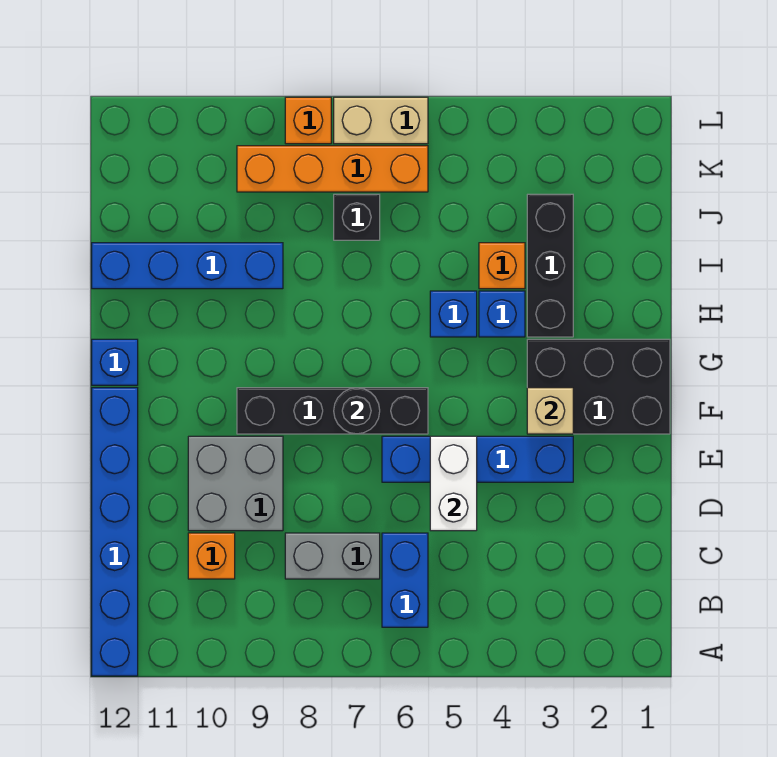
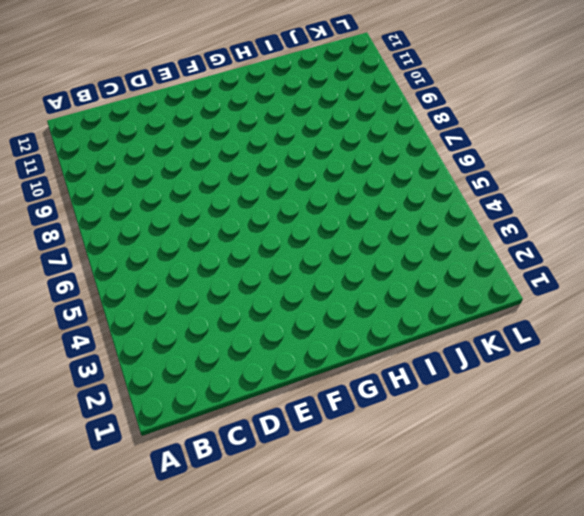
none -> blue brick A12:F12 level 1
none -> blue brick B6:C6 level 1
none -> grey brick C7:C8 level 1

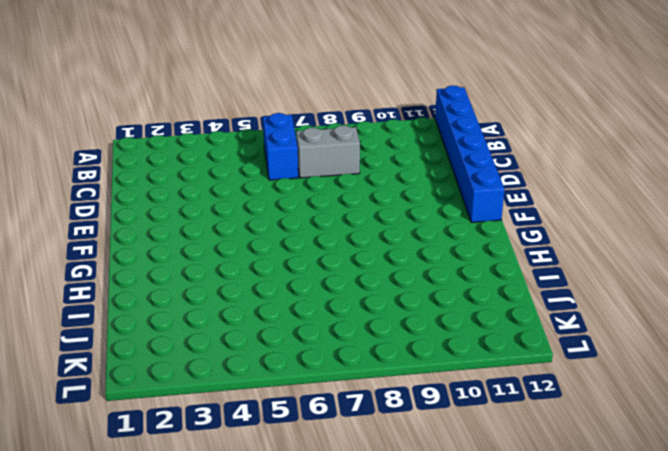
none -> orange brick C10 level 1
none -> grey brick D9:E10 level 1
none -> blue brick E3:E6 level 1

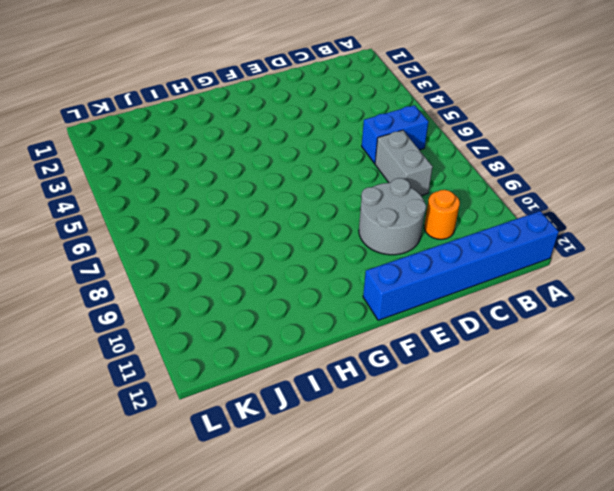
orange round brick C10 level 1 -> orange brick C10 level 1
grey round brick D9:E10 level 1 -> grey brick D9:E10 level 1
none -> blue brick E3:E6 level 1
none -> black brick F1:G3 level 1
none -> black brick F6:F9 level 1

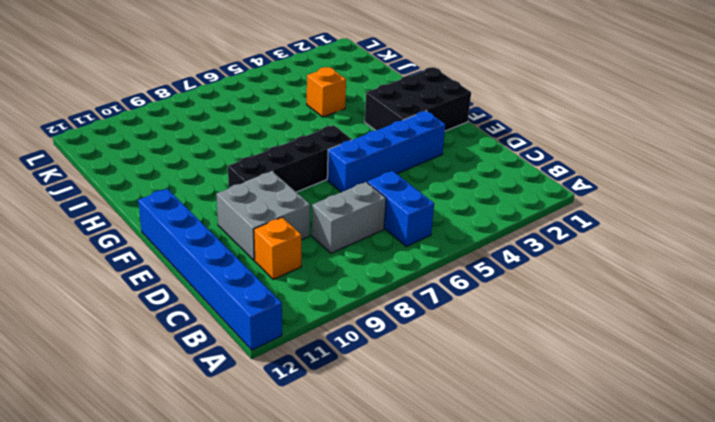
none -> blue brick G12 level 1
none -> black brick H3:J3 level 1
none -> blue brick H4 level 1

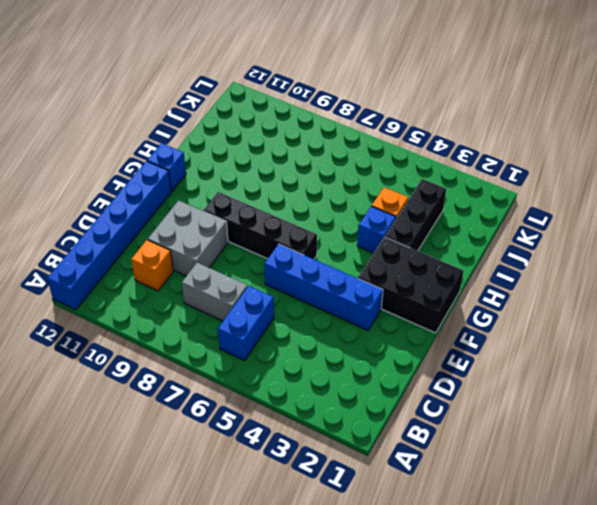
none -> blue brick H5 level 1
none -> blue brick I9:I12 level 1
none -> black brick J7 level 1

